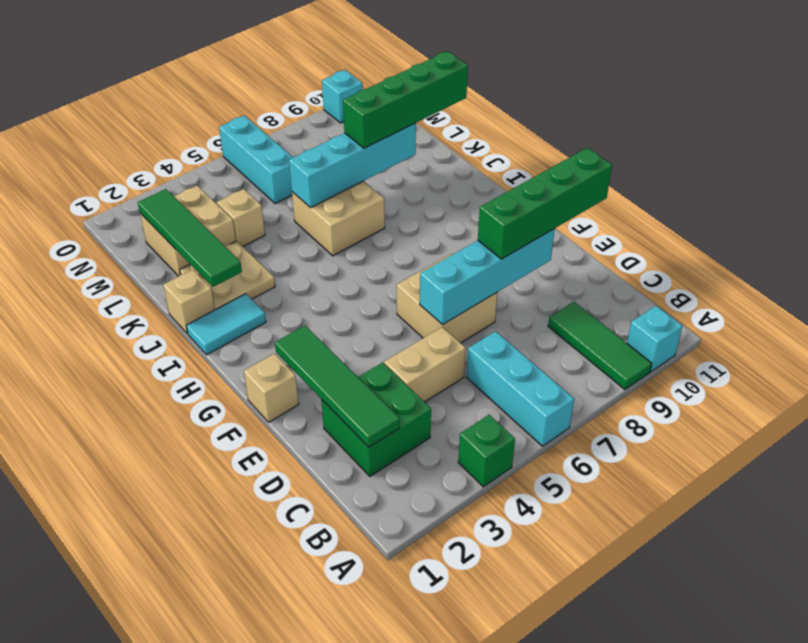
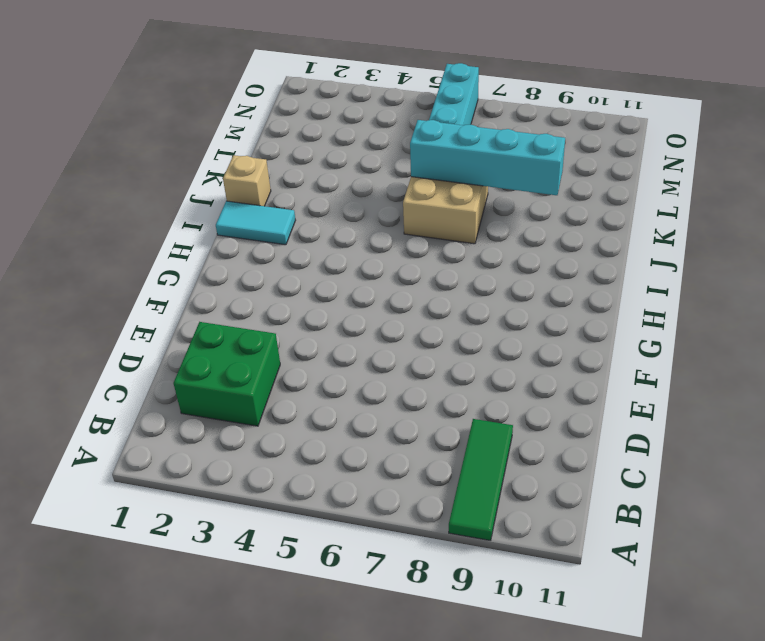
none -> green brick A4 level 1
none -> cyan brick A6:C6 level 1
none -> cyan brick A10 level 1

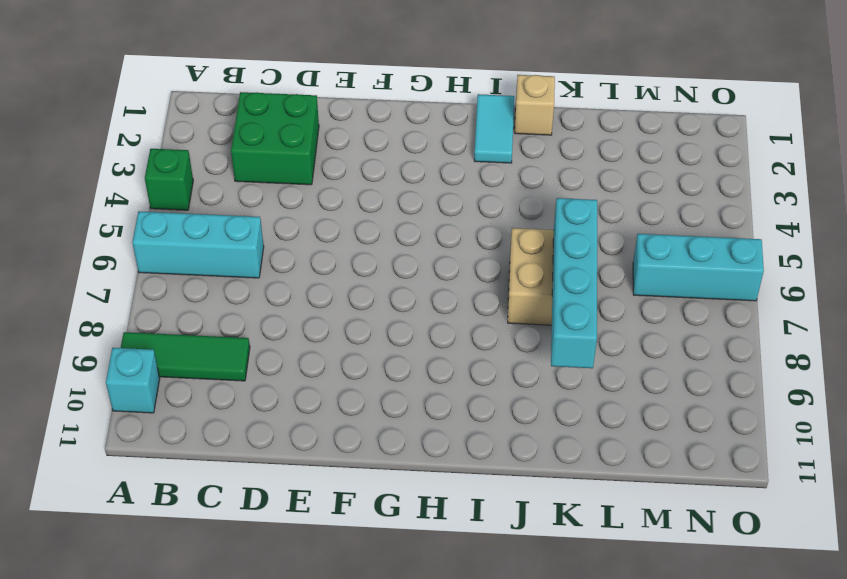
none -> tan brick D4:D5 level 1
none -> tan brick E6:F7 level 1
none -> tan brick F1 level 1

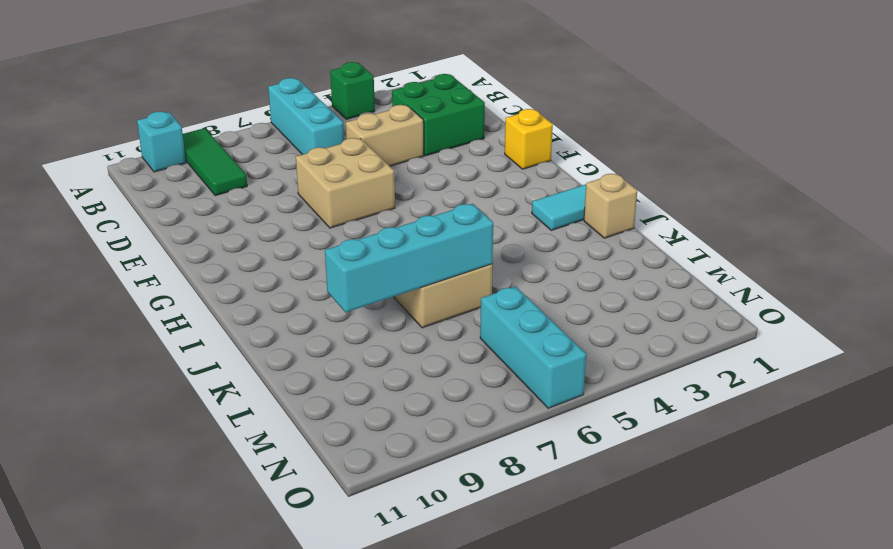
yellow brick F1 level 1 -> tan brick F1 level 1
none -> tan plate J2:K3 level 1
none -> tan brick L2:M3 level 1
none -> tan brick L4 level 1

